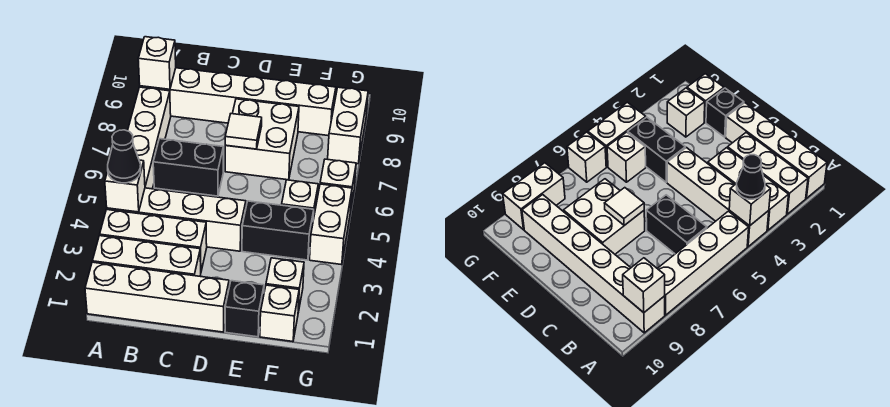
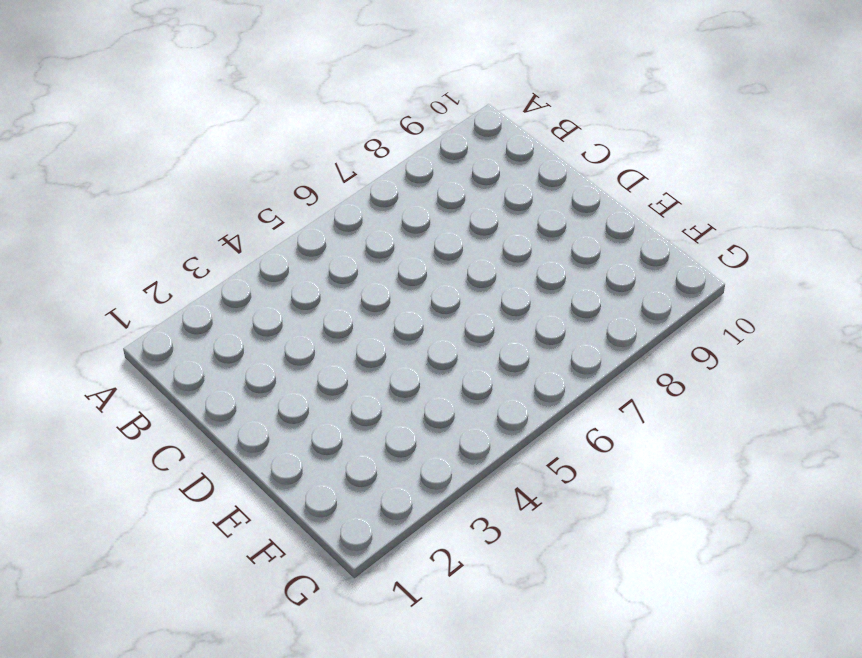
none -> white brick A1:D1 level 1
none -> white brick A2:C2 level 1
none -> white brick A3:C3 level 1

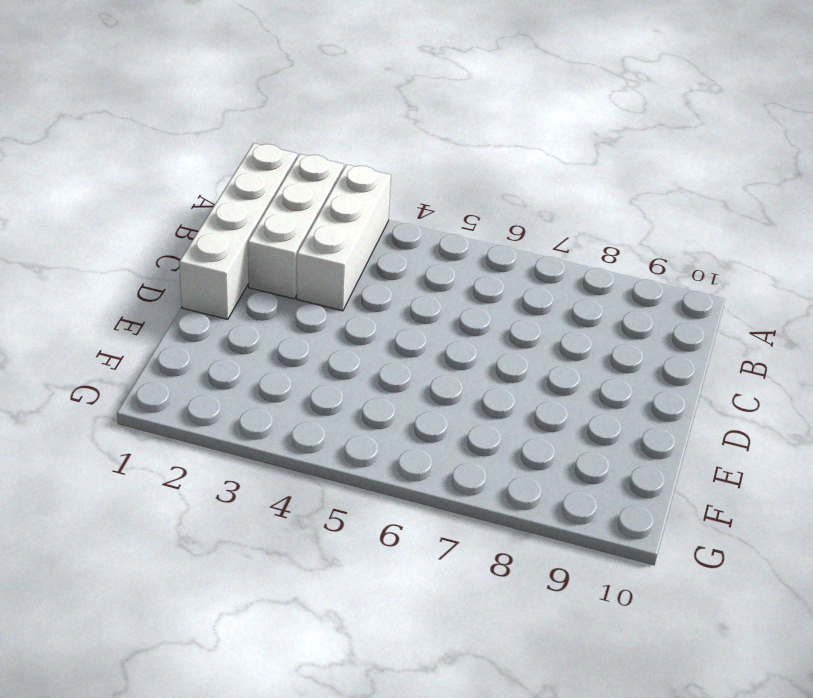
none -> white brick A4:D4 level 1
none -> white brick A5:A8 level 1
none -> white brick A9:F9 level 1

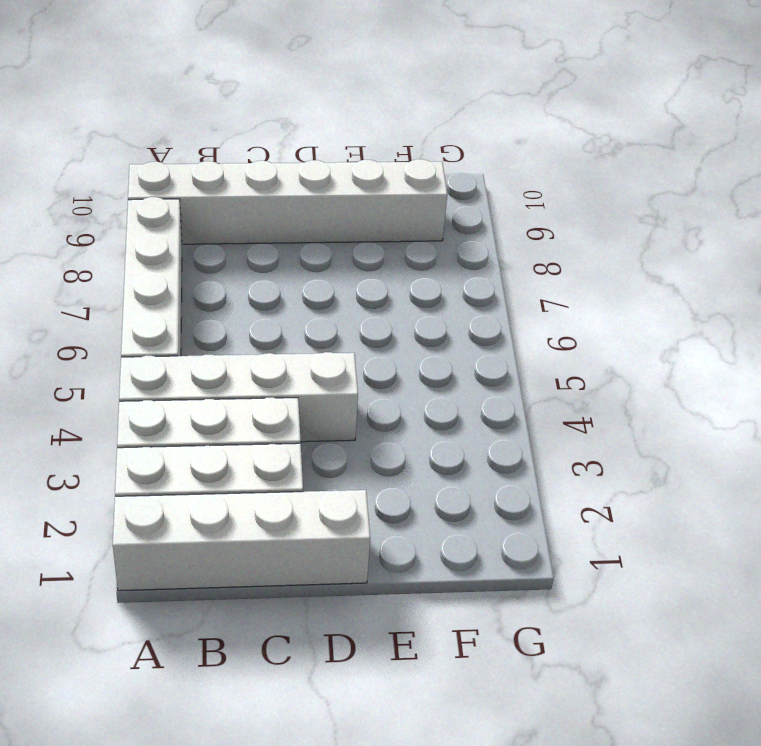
none -> black brick B6:C6 level 1
none -> white brick D7:E8 level 1
none -> black brick E1 level 1

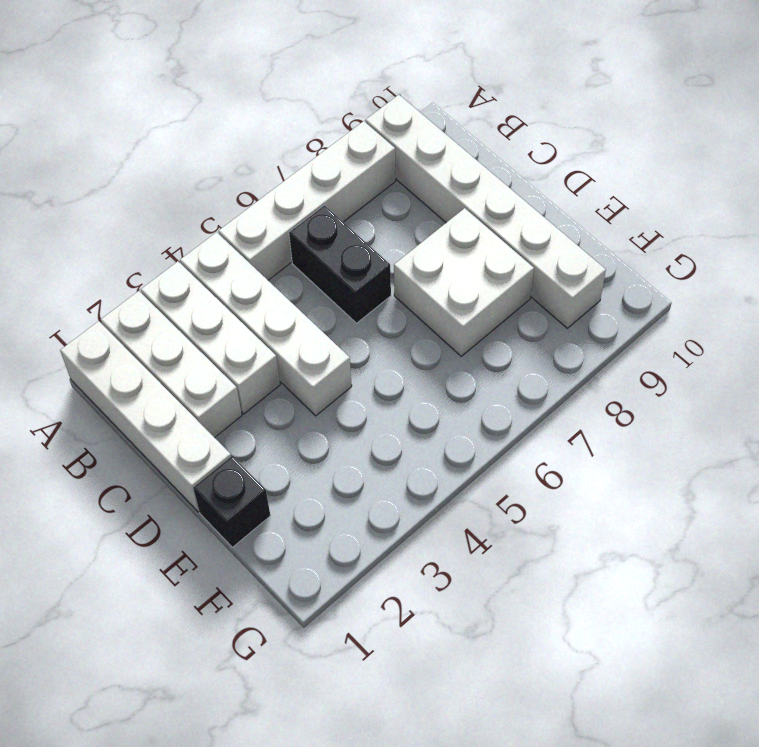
none -> black brick E4:F4 level 1
none -> white brick F1 level 1
none -> white brick F2 level 1

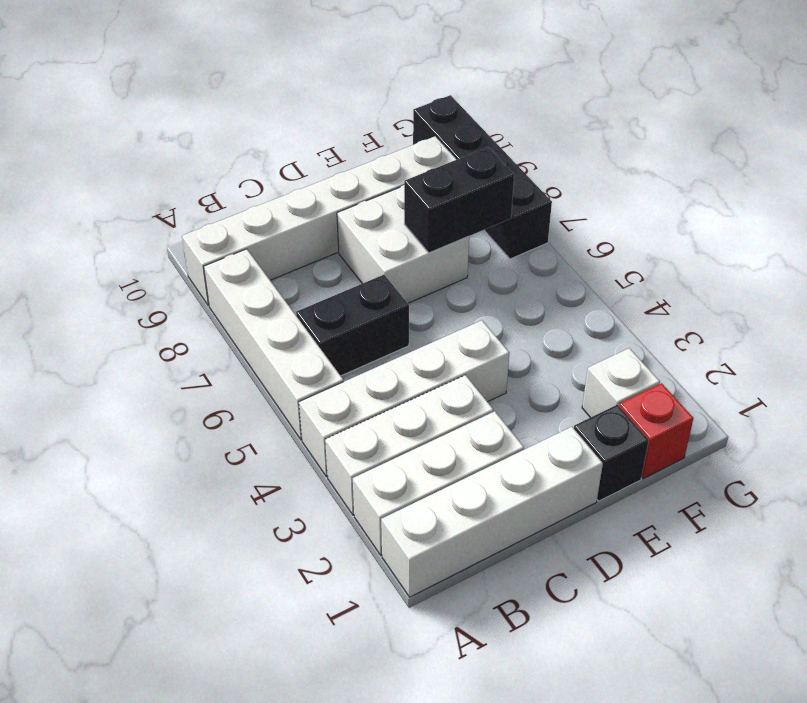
black brick E7:F7 level 2 -> black brick E4:F4 level 1
red brick F1 level 1 -> white brick F1 level 1
black brick G7:G10 level 1 -> white brick G8:G9 level 1
none -> white brick F5 level 1
none -> white brick G4:G5 level 1
none -> white brick G6 level 1

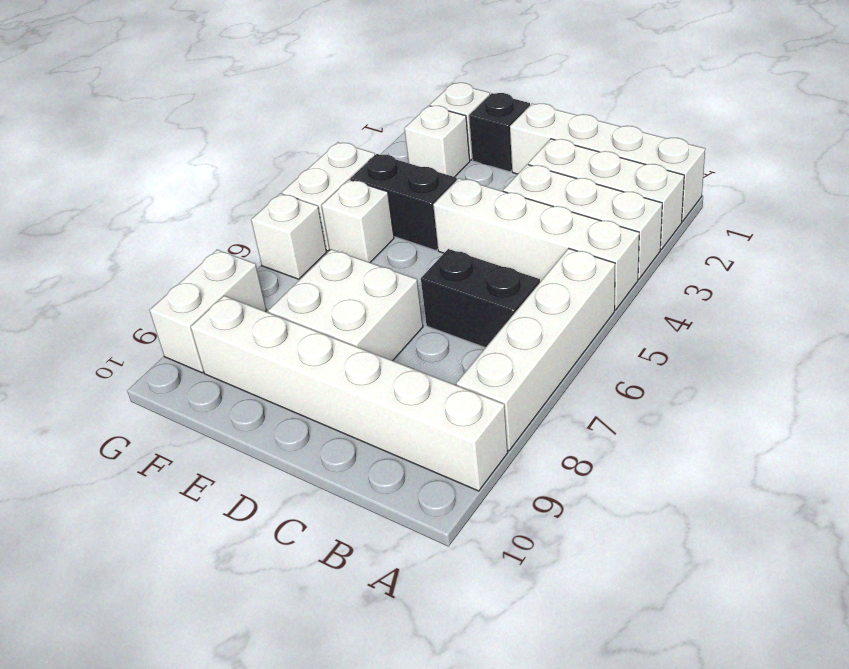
none -> white brick A4 level 2
none -> white brick A9 level 2
none -> white tile D7 level 2

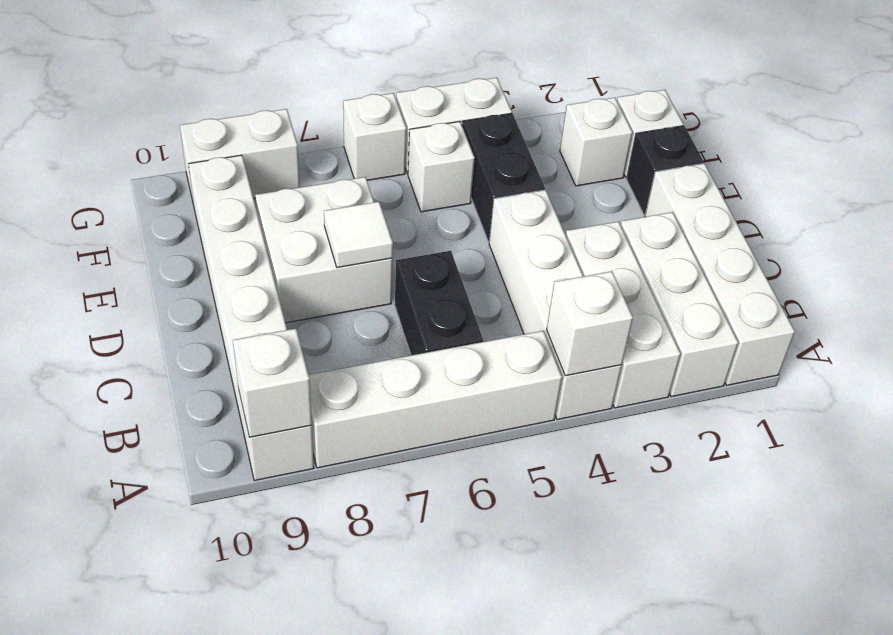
none -> black cone A4 level 3

